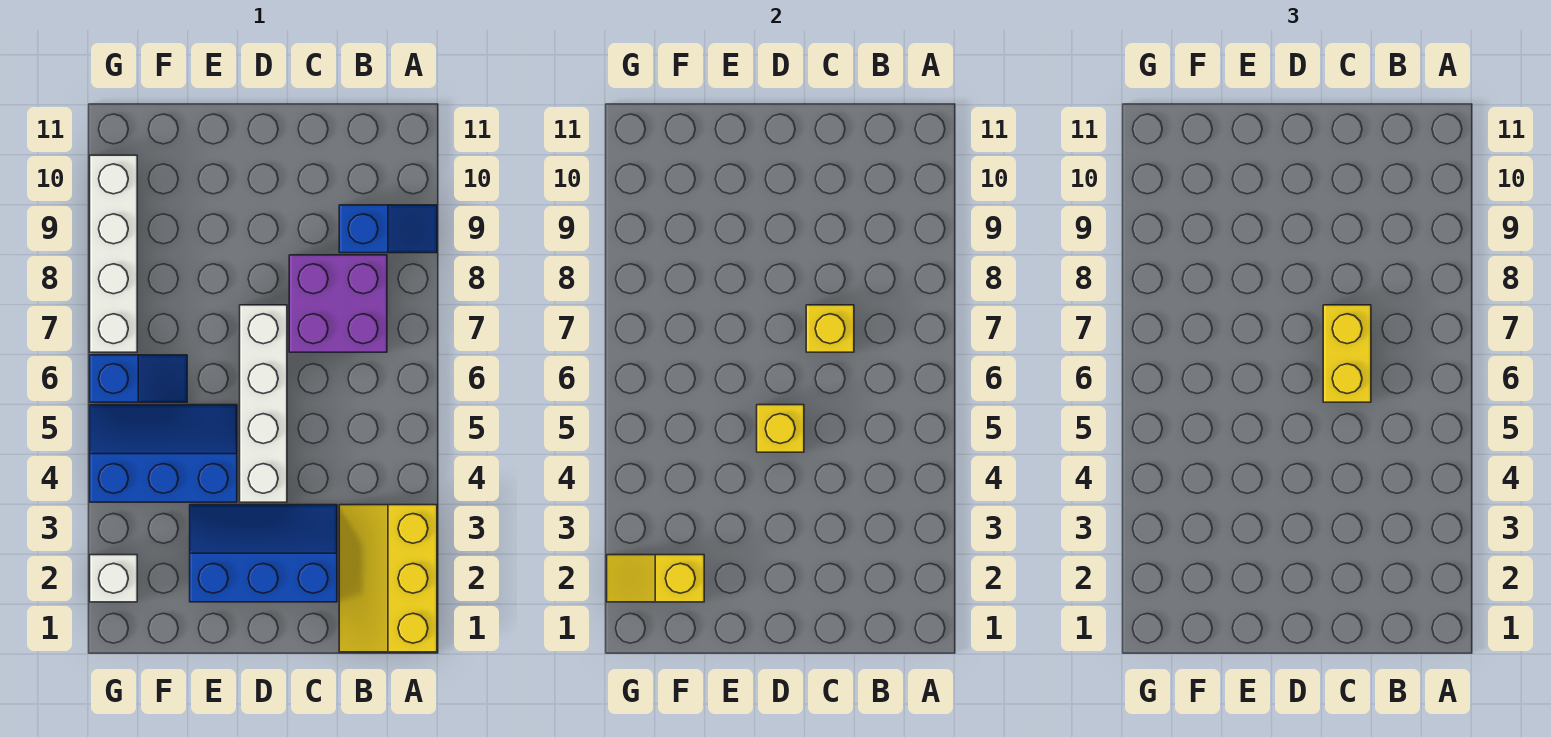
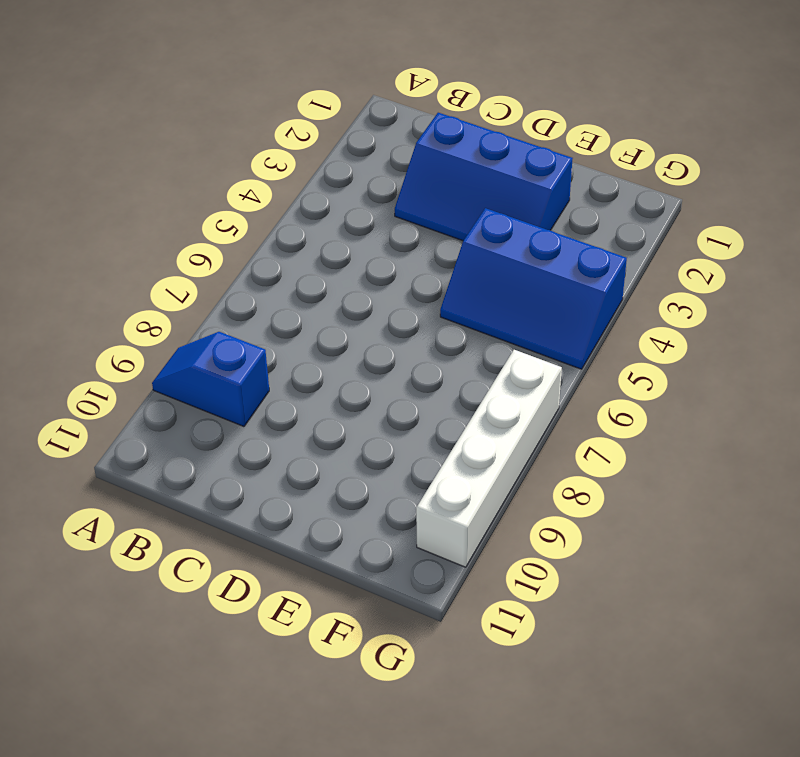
none -> yellow slope A1:B3 level 1 top A
none -> purple brick B7:C8 level 1
none -> white brick D4:D7 level 1

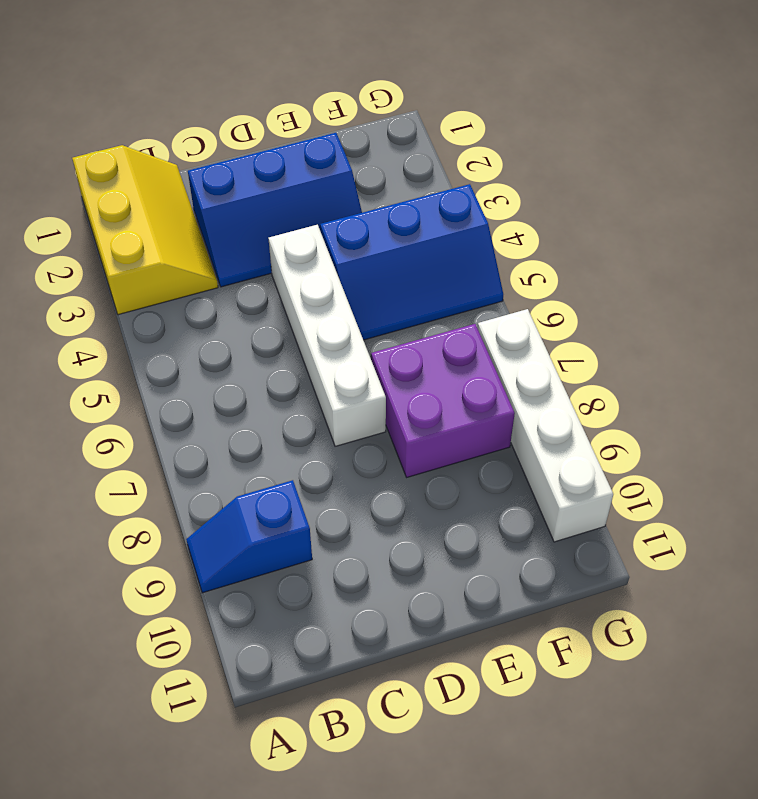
purple brick E7:F8 level 1 -> purple brick B7:C8 level 1
none -> blue slope F6:G6 level 1 top G
none -> white brick G2 level 1
none -> yellow brick C7 level 2

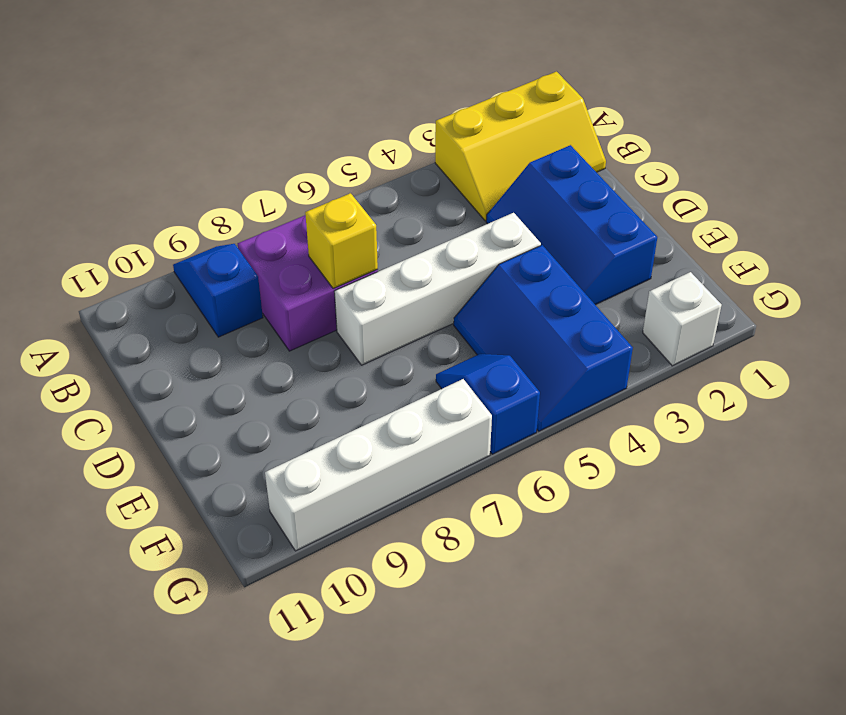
none -> yellow brick D5 level 2
none -> yellow slope F2:G2 level 2 top F
none -> yellow brick C6:C7 level 3

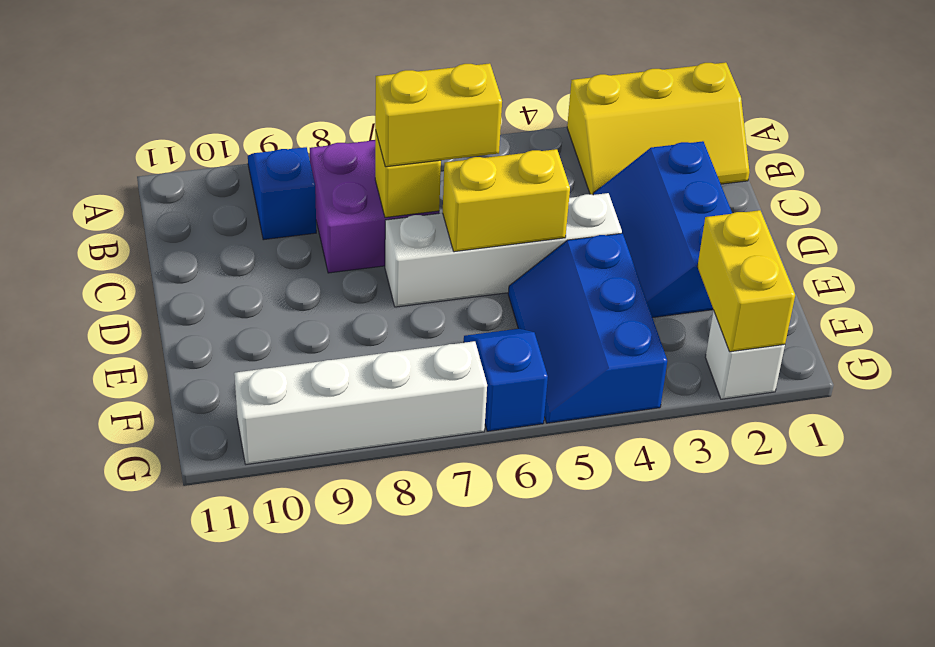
yellow brick D5:D6 level 2 -> yellow brick D5 level 2
yellow brick F2:G2 level 2 -> yellow slope F2:G2 level 2 top F

